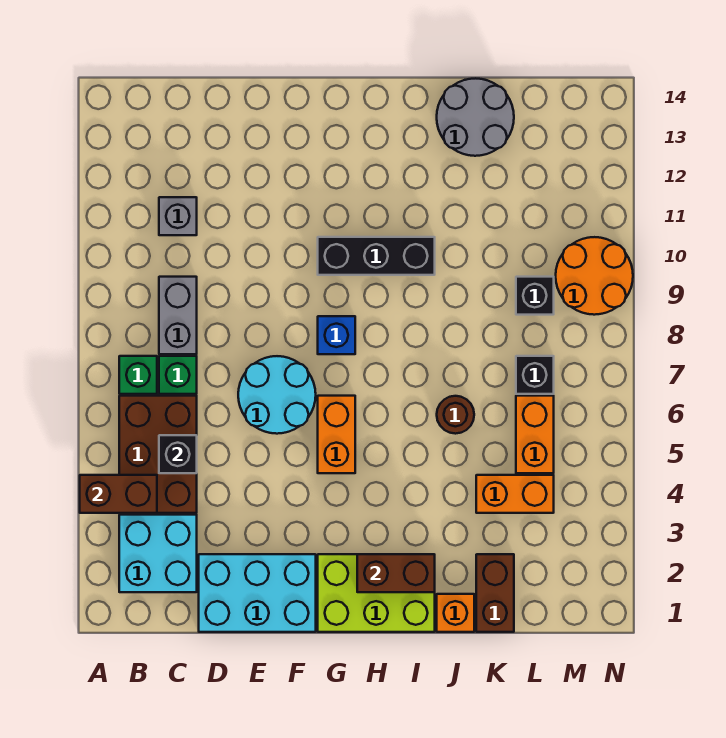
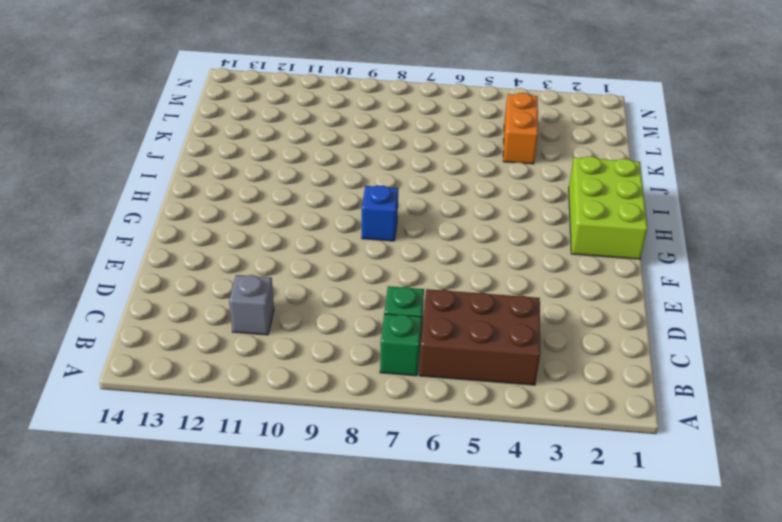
none -> cyan brick B2:C3 level 1
none -> grey brick C8:C9 level 1
none -> cyan brick D1:F2 level 1

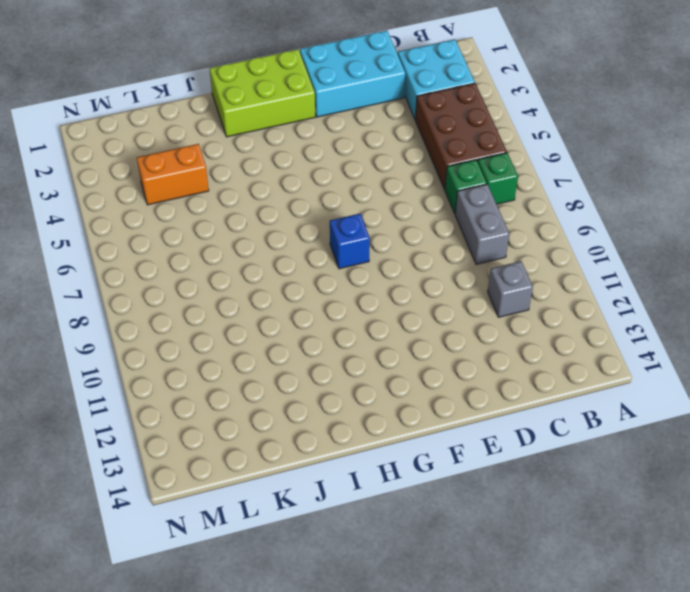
none -> cyan round brick E6:F7 level 1
none -> orange brick G5:G6 level 1
none -> black brick G10:I10 level 1

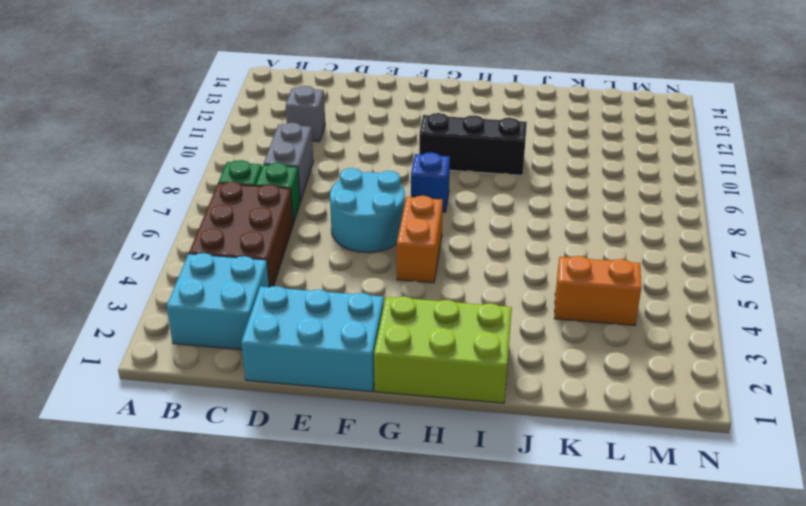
none -> orange brick J1 level 1
none -> brown round brick J6 level 1
none -> grey round brick J13:K14 level 1

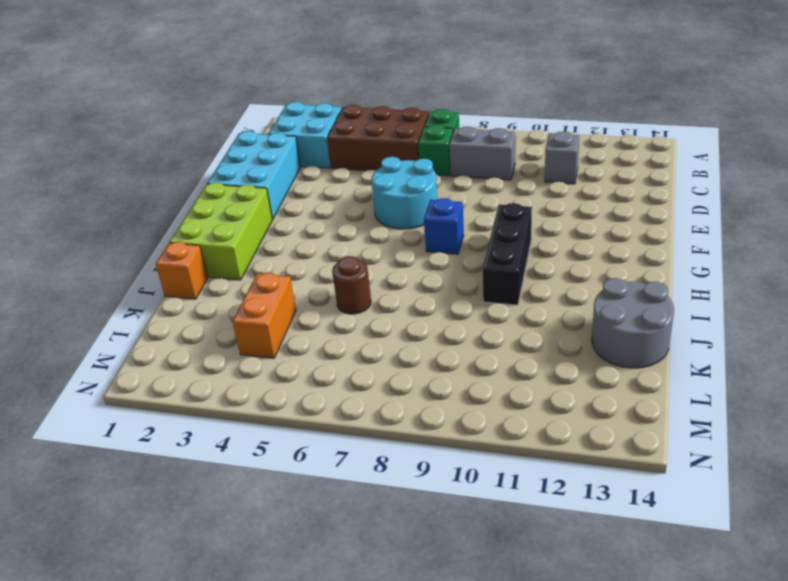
none -> orange brick G5:G6 level 1
none -> brown brick K1:K2 level 1
none -> orange brick L5:L6 level 1

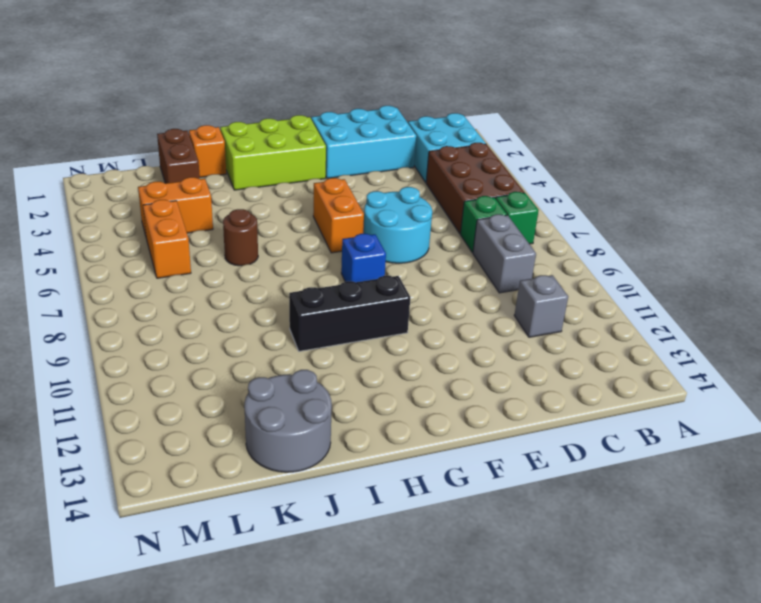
none -> black brick L7 level 1
none -> black brick L9 level 1
none -> orange round brick M9:N10 level 1

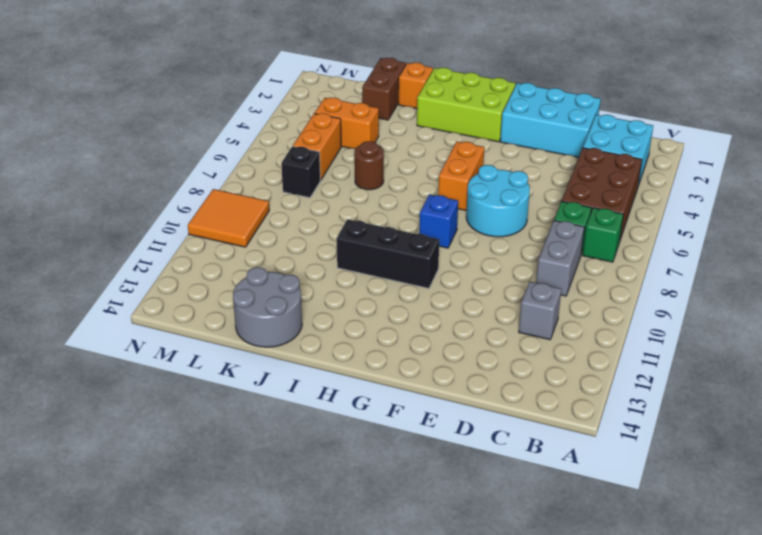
orange tile M9:N10 level 1 -> orange round brick M9:N10 level 1
none -> black brick L9 level 1
none -> brown brick A4:B4 level 2
none -> black brick C5 level 2

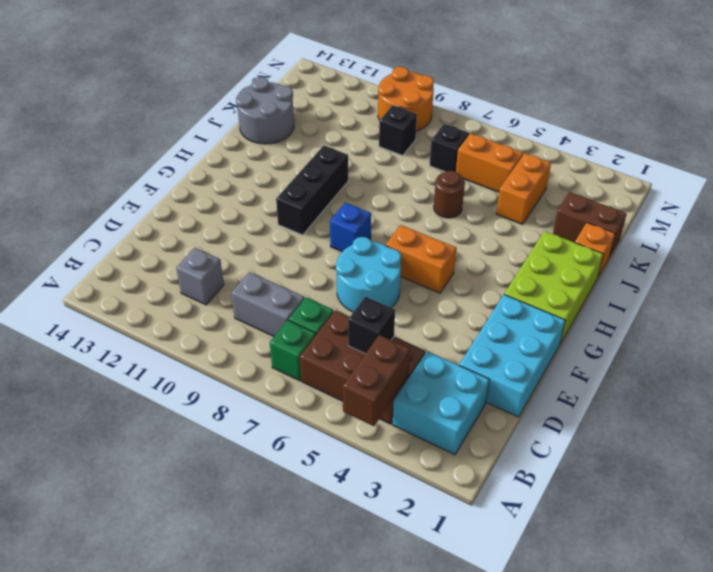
none -> brown brick H2:I2 level 2

